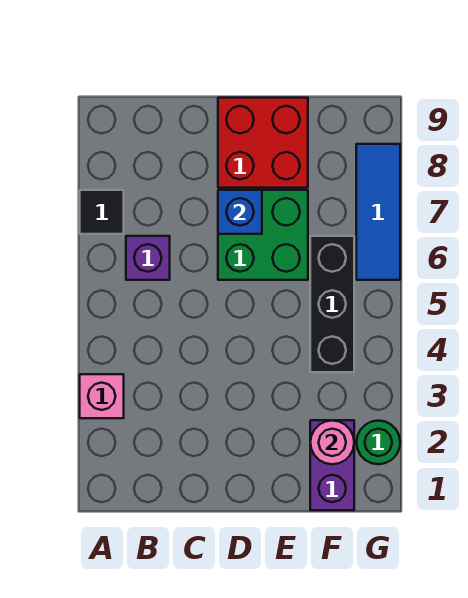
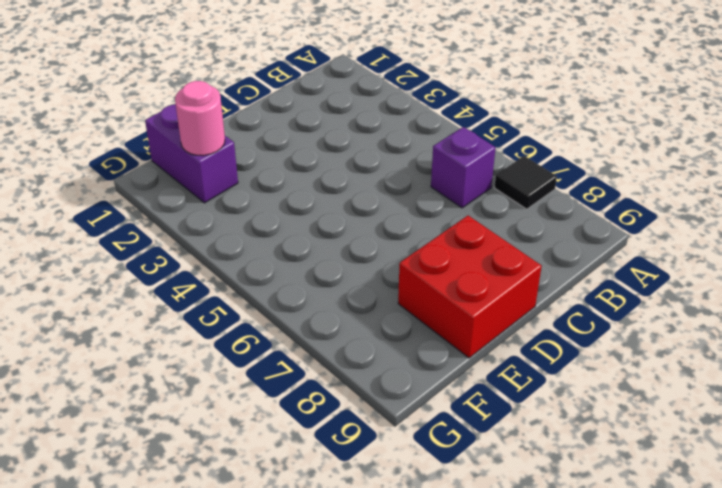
none -> pink brick A3 level 1
none -> green brick D6:E7 level 1

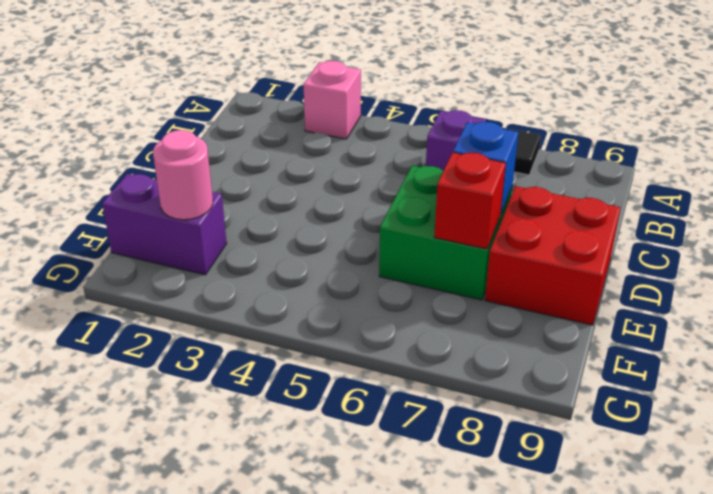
red brick E7 level 2 -> none
none -> black brick F4:F6 level 1
none -> green round brick G2 level 1

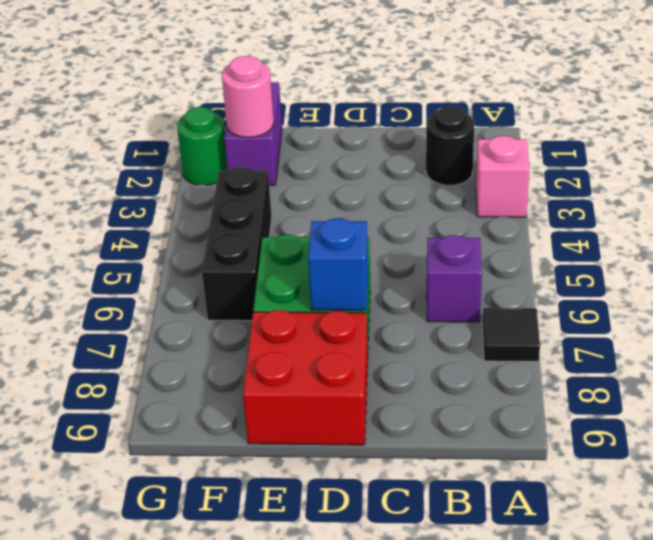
black round brick B2 level 1 -> none
none -> blue tile G6:G8 level 1

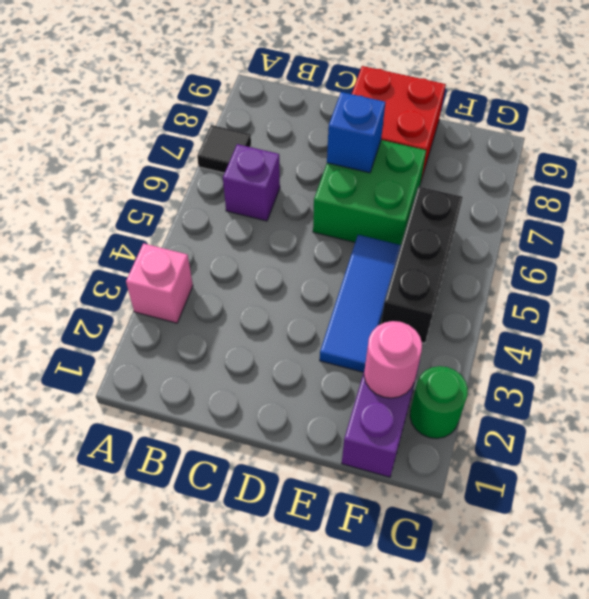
blue tile E3:E5 level 1 -> blue tile G6:G8 level 1

